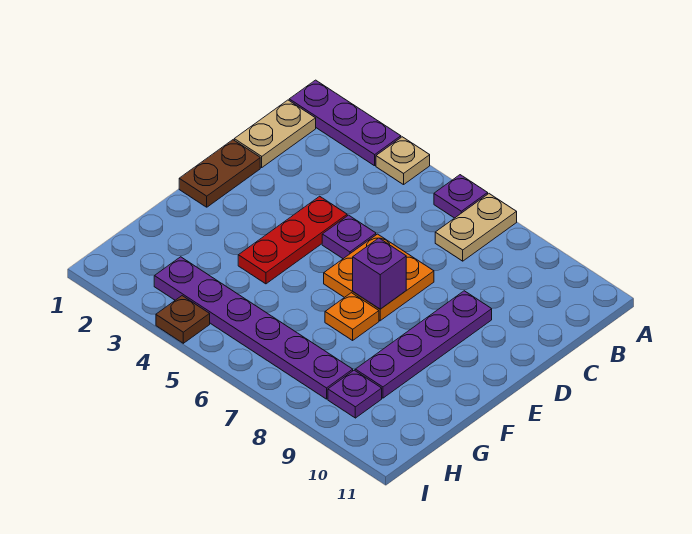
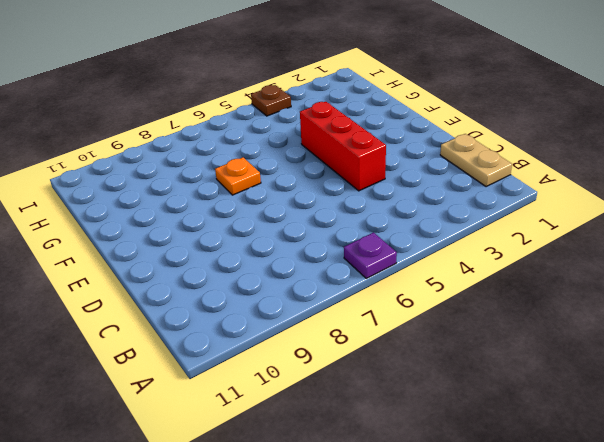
red brick D4:F4 level 1 -> red plate D4:F4 level 1
none -> purple plate A1:A3 level 1
none -> tan plate A4 level 1
none -> tan plate A7:B7 level 1

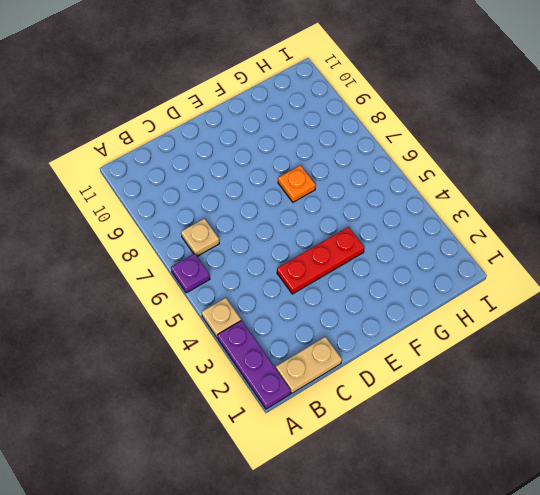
tan plate B7 level 1 -> tan plate A7:B7 level 1
none -> brown plate D1:E1 level 1
none -> purple plate D5 level 1
none -> orange plate D6:E7 level 1

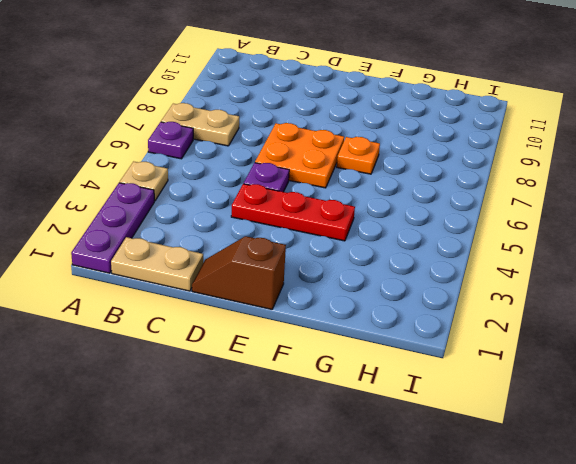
brown slope D1:E1 level 1 top E -> brown plate D1:E1 level 1
none -> purple plate D9:G9 level 1
none -> purple plate H3:H8 level 1
none -> purple plate H9 level 1

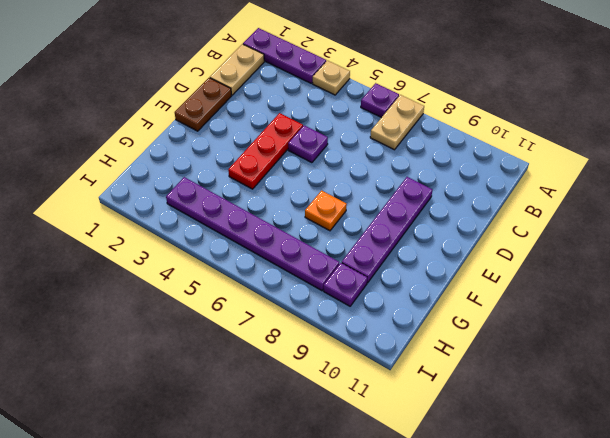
none -> orange plate D6:E7 level 1
none -> brown plate I4 level 1
none -> purple brick E7 level 2

